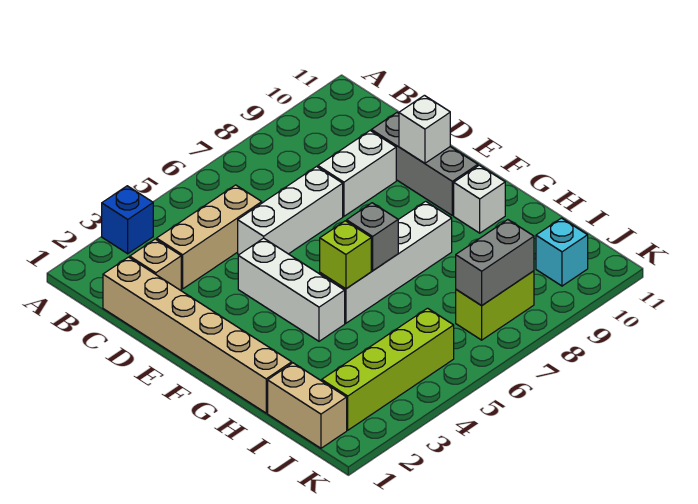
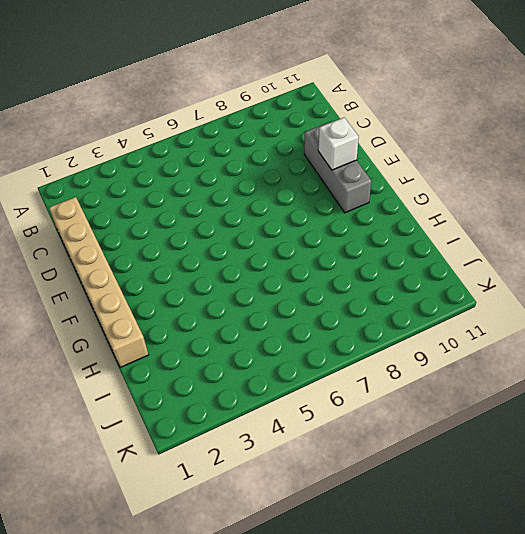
none -> blue brick A3 level 1
none -> tan brick C2 level 1
none -> tan brick C3:C5 level 1

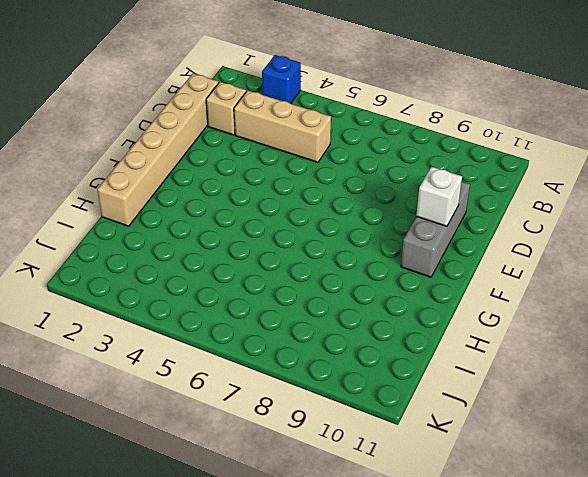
none -> white brick D5:D7 level 1
none -> white brick D8:D9 level 1
none -> white brick E4:G4 level 1

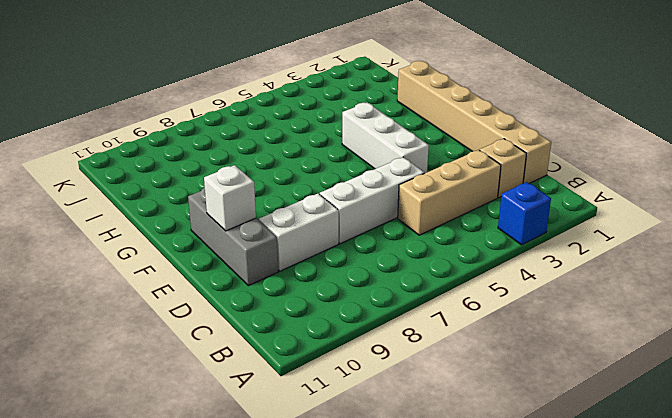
none -> white brick G5:G8 level 1
none -> white brick G10 level 1
none -> tan brick I1:J1 level 1

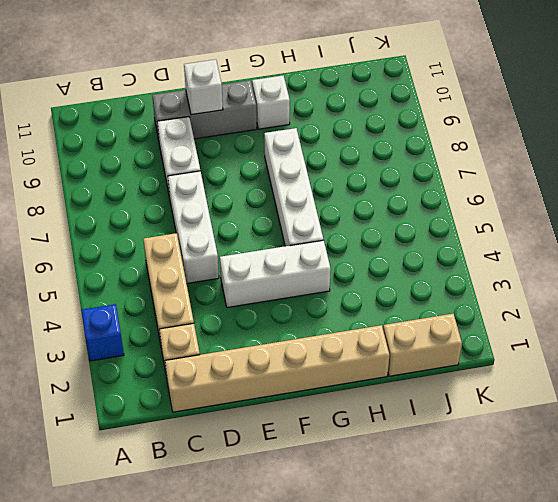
none -> lime brick J2:J5 level 1
none -> lime brick J7:J8 level 1
none -> cyan brick J10 level 1

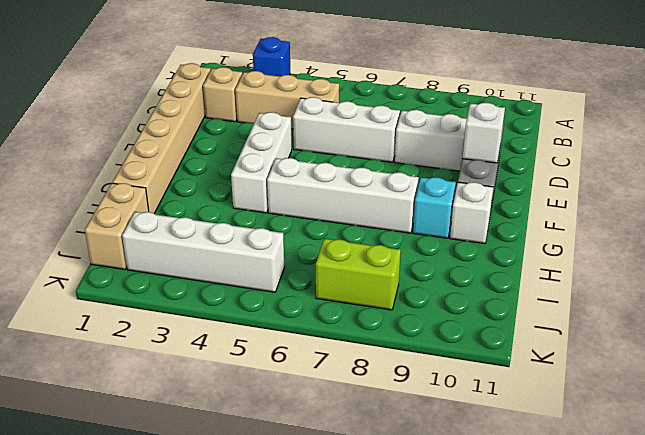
cyan brick G9 level 1 -> cyan brick J10 level 1
white brick J2:J5 level 1 -> lime brick J2:J5 level 1
none -> lime brick G5 level 2
none -> grey brick G6 level 2
none -> grey brick J7:J8 level 2

